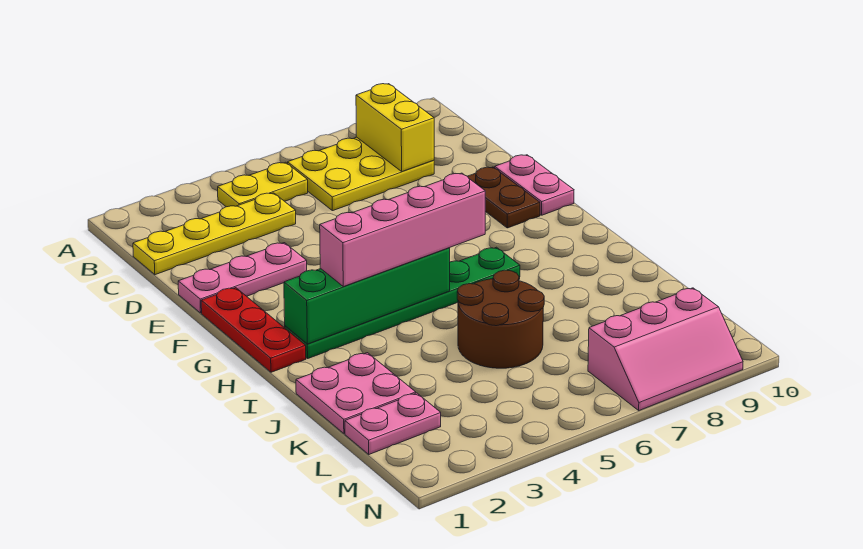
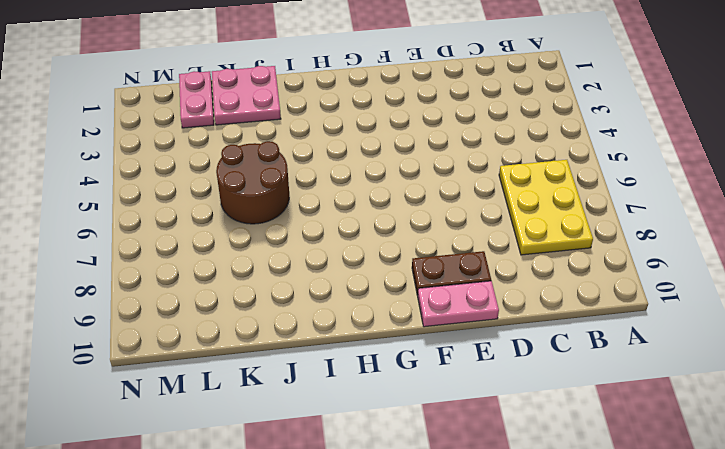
none -> yellow plate B4:B5 level 1
none -> yellow plate C1:C4 level 1
none -> pink plate E1:E3 level 1

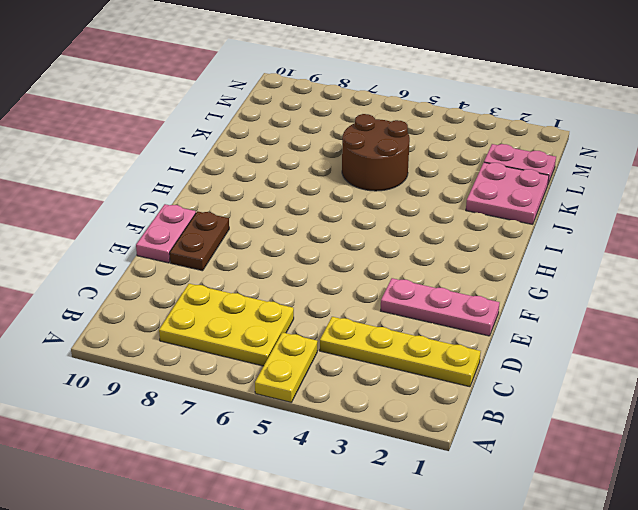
yellow plate A5:B5 level 1 -> yellow plate B4:B5 level 1
none -> red plate F1:H1 level 1
none -> green plate H2:H7 level 1
none -> pink slope M7:N9 level 1 top M

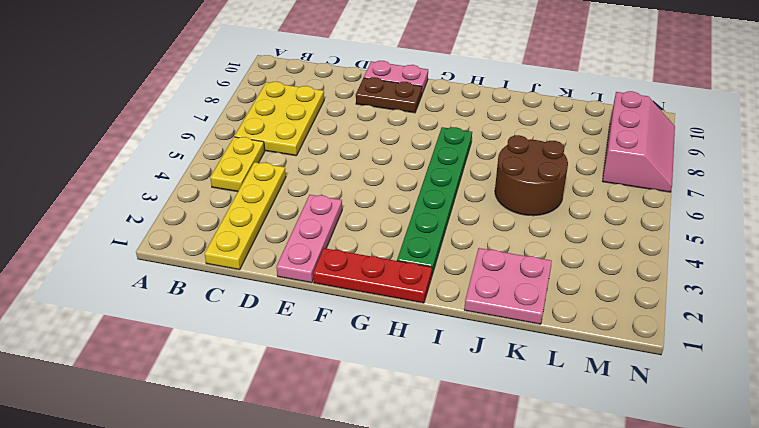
none -> pink plate L1:L2 level 1
none -> yellow brick B8:C8 level 2
none -> green brick H2:H5 level 2

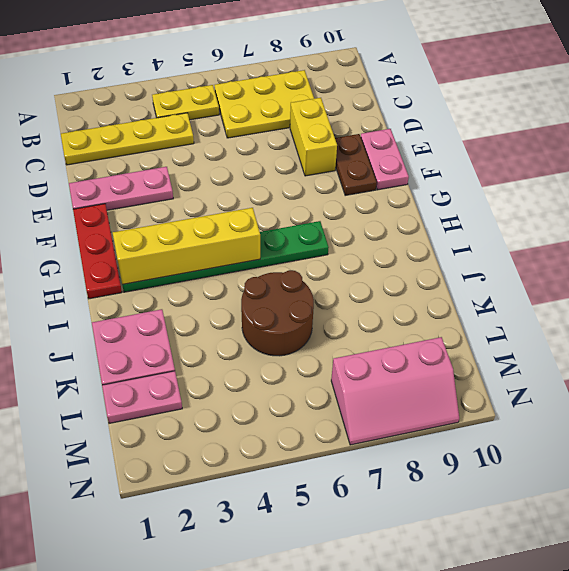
yellow brick D8:E8 level 1 -> yellow brick B8:C8 level 2
yellow brick H2:H5 level 2 -> green brick H2:H5 level 2
none -> pink brick H3:H6 level 3

